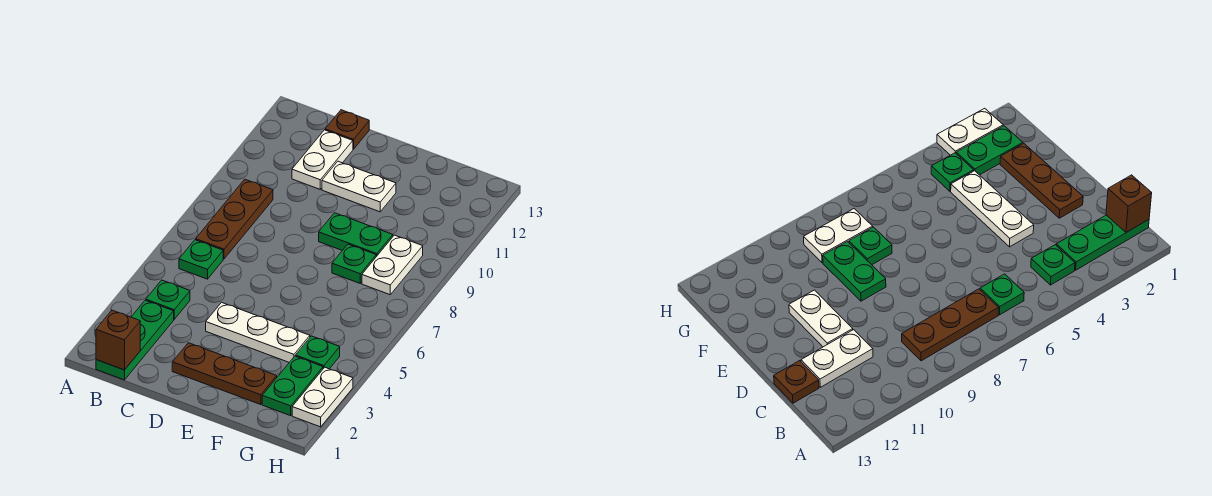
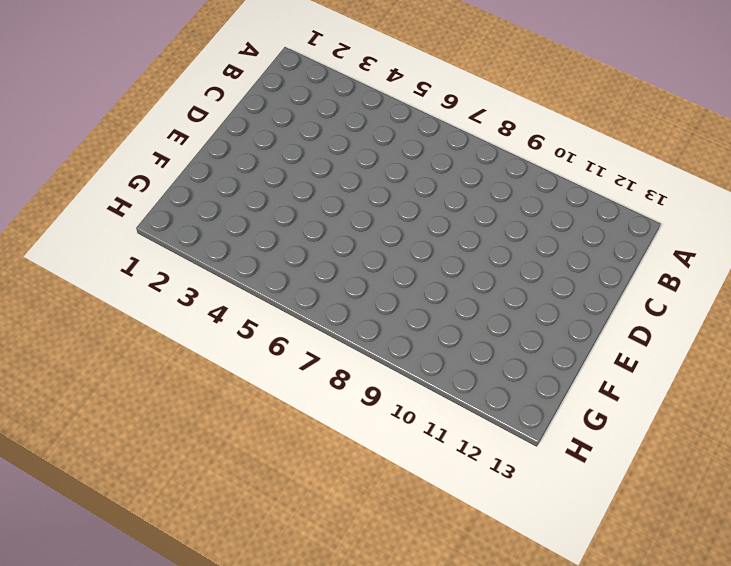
none -> green plate B1:B3 level 1
none -> green plate B4 level 1
none -> green plate B6 level 1

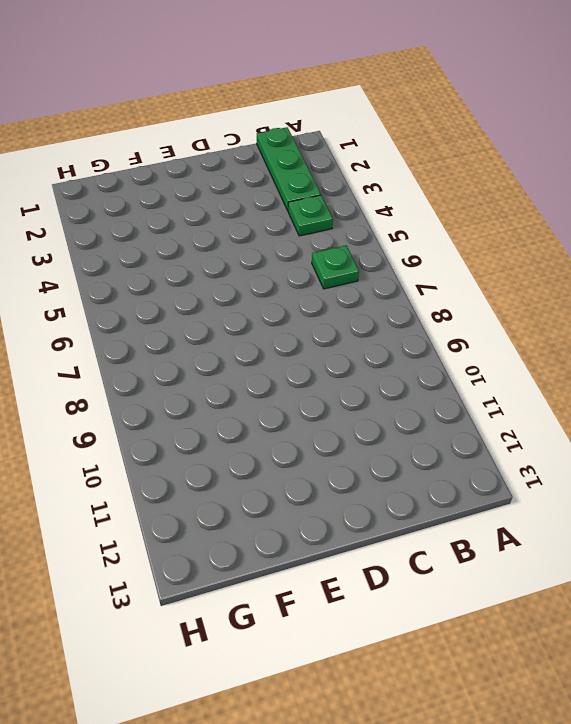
none -> brown plate B7:B9 level 1
none -> white plate C11:C12 level 1
none -> brown plate C13 level 1

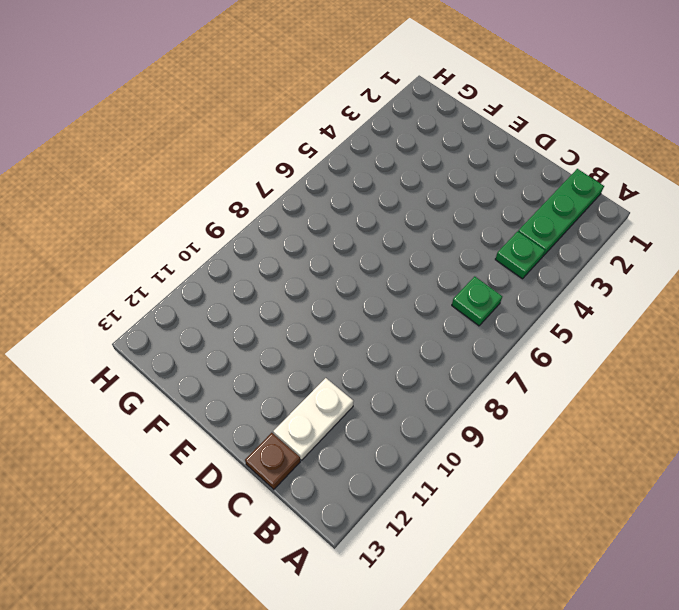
none -> brown plate B7:B9 level 1
none -> brown plate D2:F2 level 1
none -> white plate D4:F4 level 1

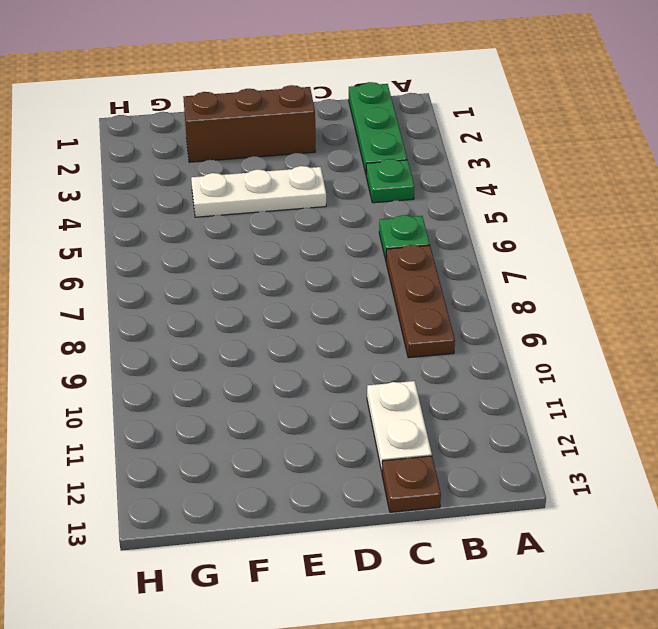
brown brick D2:F2 level 1 -> brown plate D2:F2 level 1
none -> white plate D11:E11 level 1
none -> green plate E9:F9 level 1
none -> green plate F8 level 1

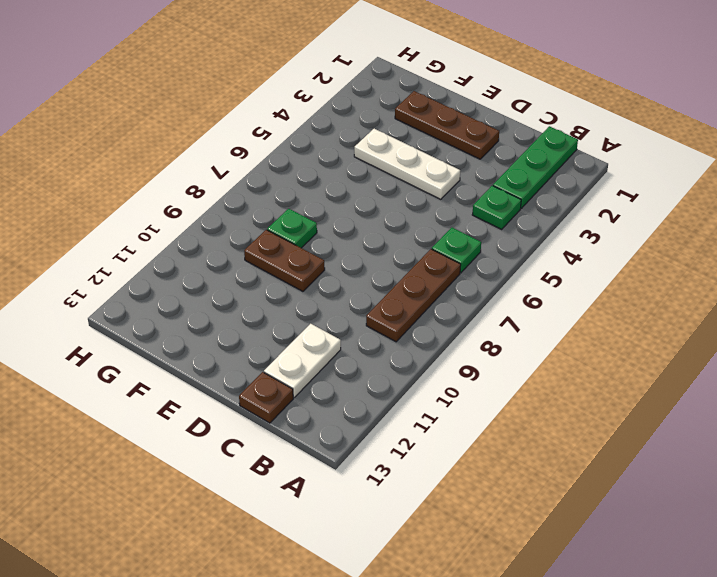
brown plate E9:F9 level 1 -> green plate E9:F9 level 1
none -> white plate D11:E11 level 1
none -> green plate G2:G3 level 1
none -> green plate G4 level 1

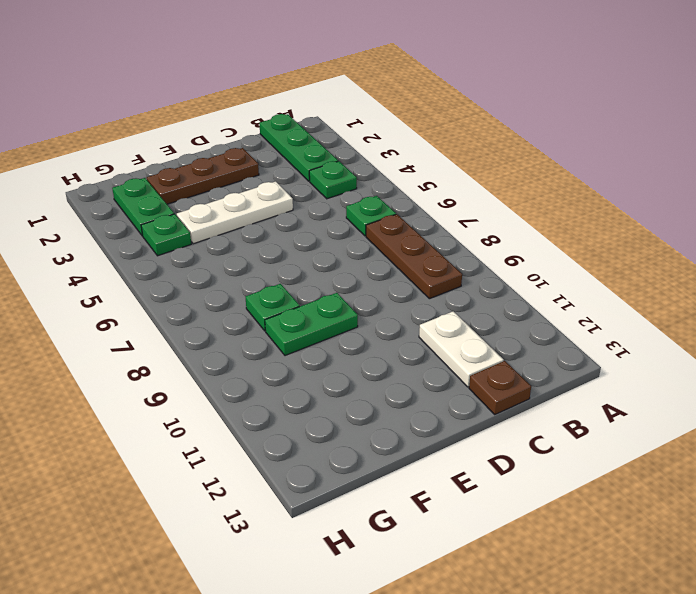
none -> white plate D11:E11 level 1
none -> white plate G8:G9 level 1
none -> white plate H2:H3 level 1

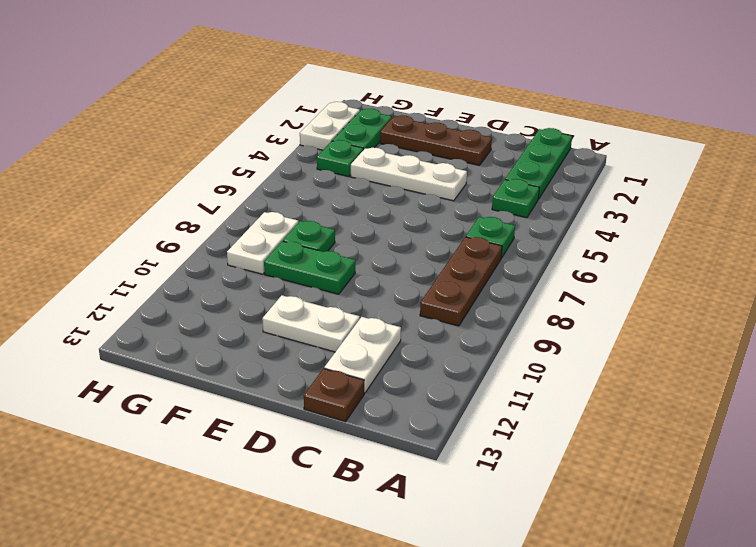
none -> brown brick B1 level 2

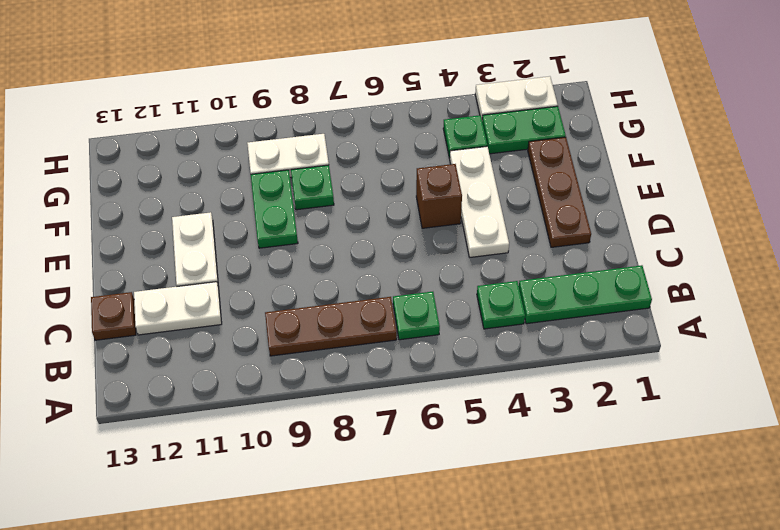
brown brick E5 level 1 -> brown brick B1 level 2

